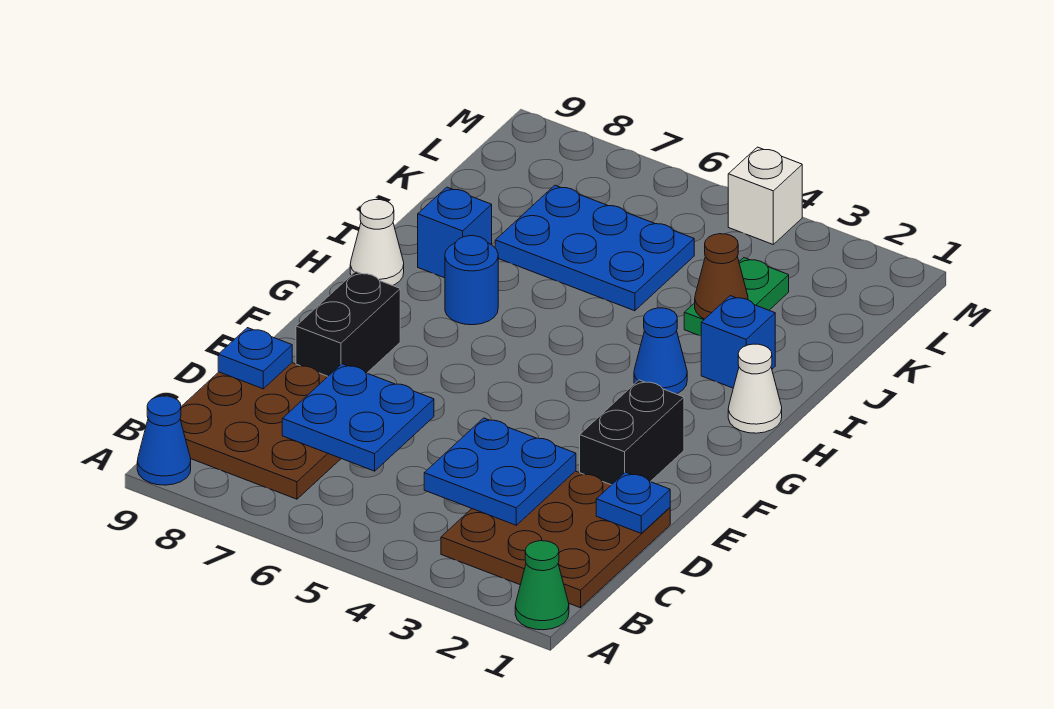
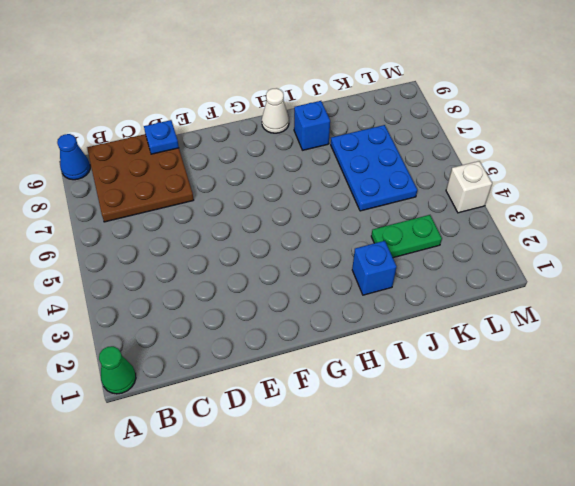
none -> brown plate B1:D3 level 1
none -> black brick E2:F2 level 1
none -> black brick E8:F8 level 1

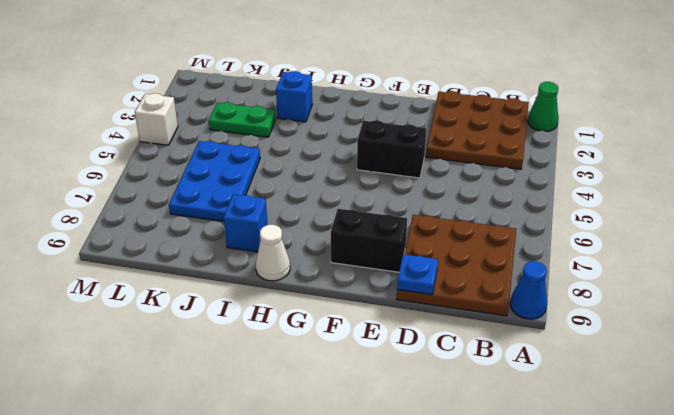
black brick E4:F4 level 1 -> black brick E2:F2 level 1
none -> white cone H1 level 1
none -> blue cone H3 level 1
none -> blue round brick H7 level 1

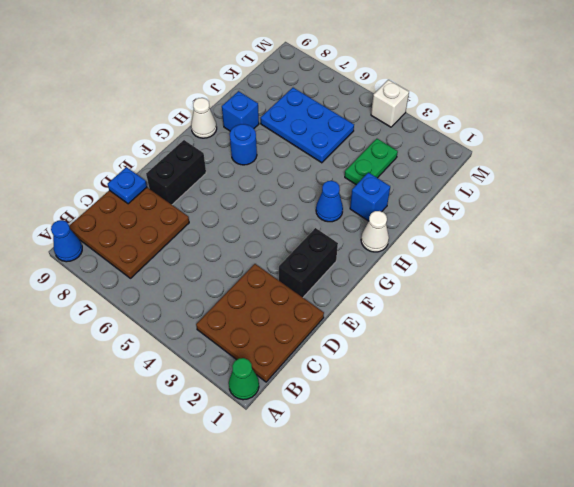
none -> blue plate C3:D4 level 2
none -> blue plate C6:D7 level 2
none -> blue plate D1 level 2

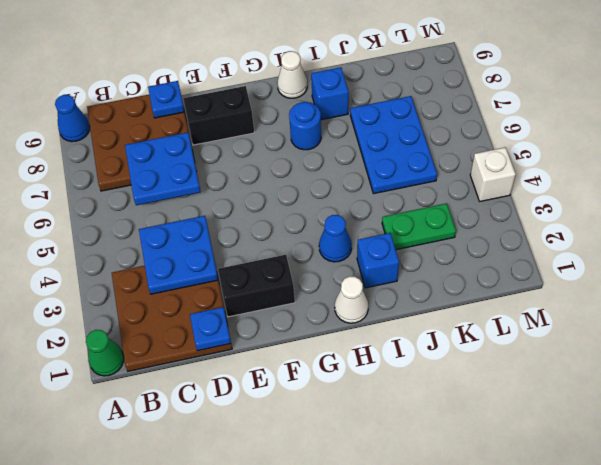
none -> brown cone J3 level 2

